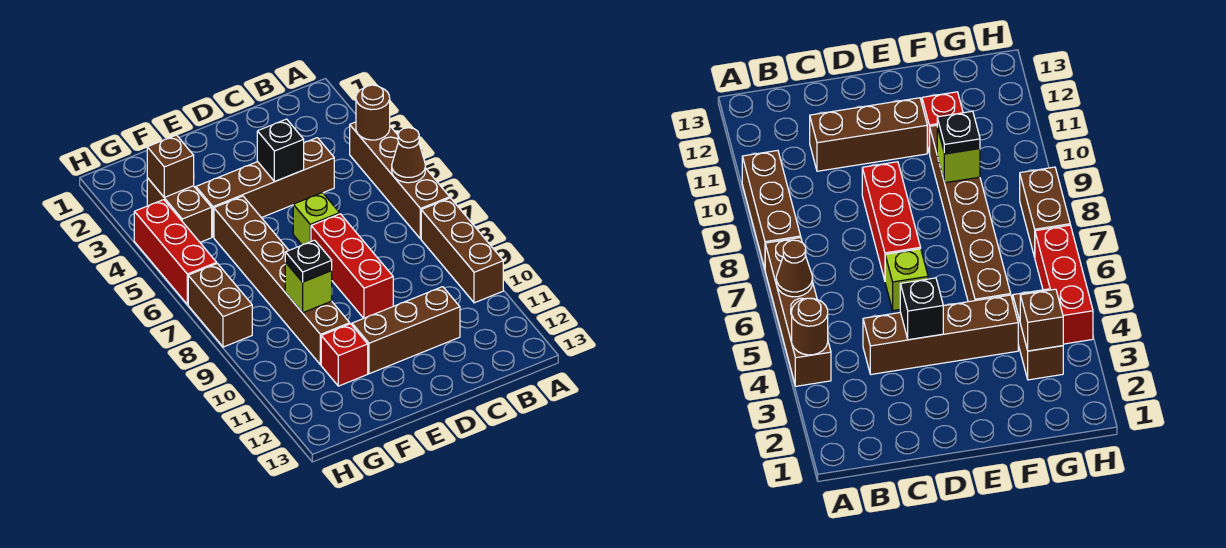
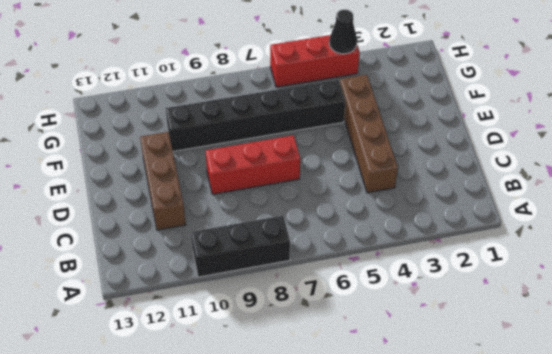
black brick A8:A10 level 1 -> brown brick A8:A10 level 1
black brick F5:F10 level 1 -> brown brick F5:F10 level 1
black cone H4 level 2 -> none
none -> brown brick A4:A7 level 1
none -> lime brick D6 level 1
none -> red brick F11 level 1

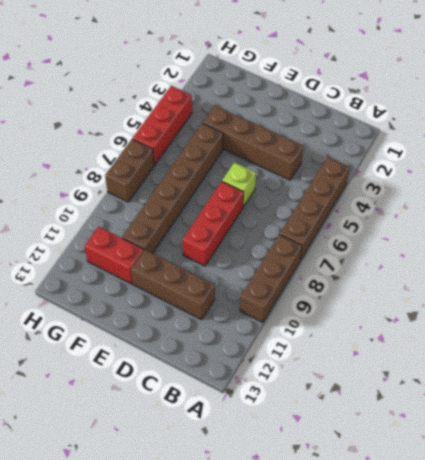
red brick F11:G11 level 1 -> red brick F11 level 1
none -> brown brick G3:G4 level 1
none -> brown round brick A4 level 2
none -> brown cone A6 level 2

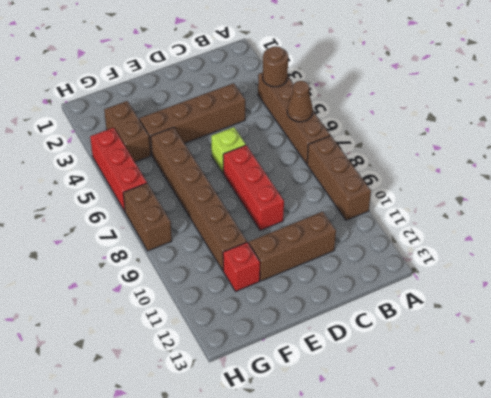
none -> black brick D4 level 2
none -> lime brick F9 level 2
none -> brown brick G3 level 2

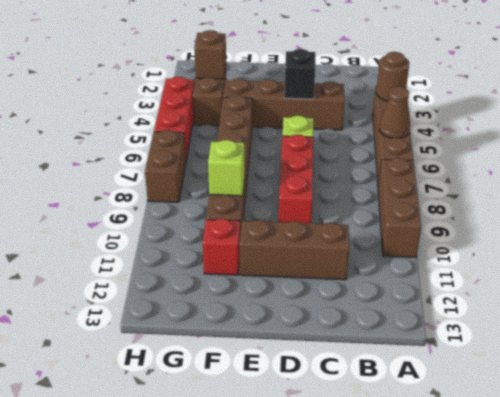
none -> black plate F9 level 3

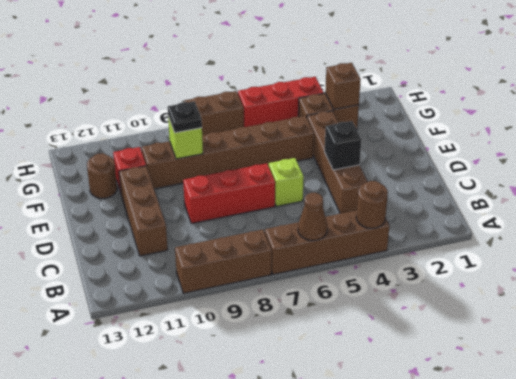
brown round brick F12 level 1 -> none

